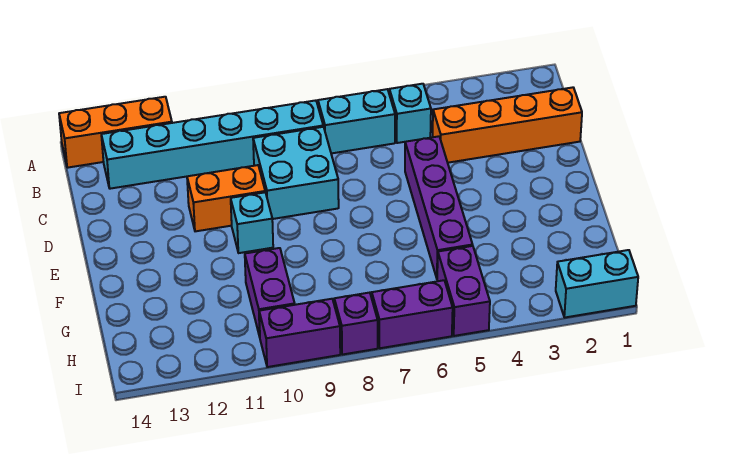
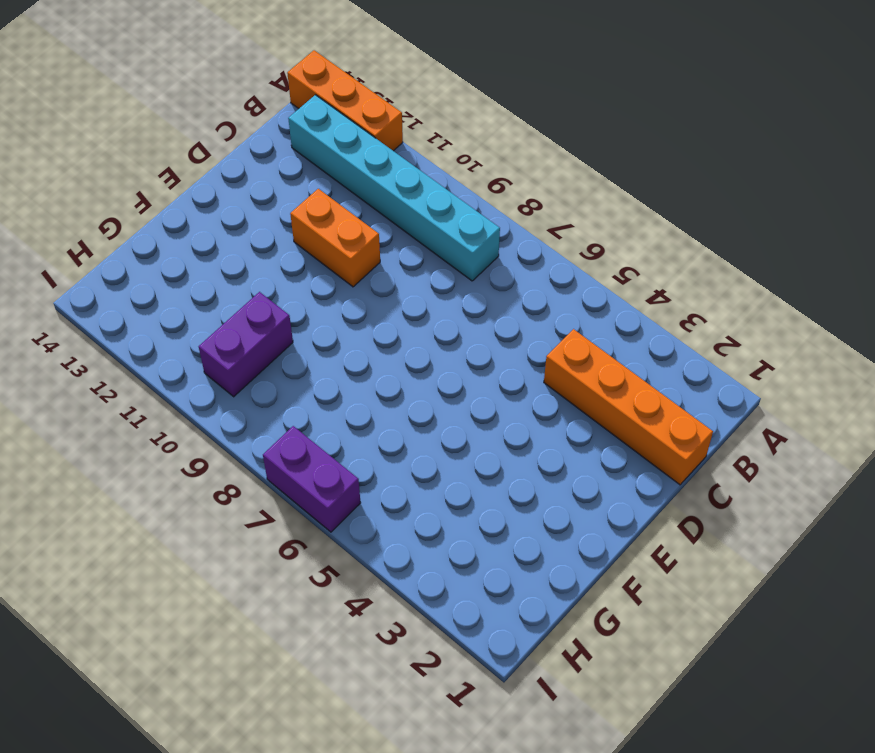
none -> cyan brick B5 level 1
none -> cyan brick B6:B7 level 1
none -> cyan brick C8:D9 level 1

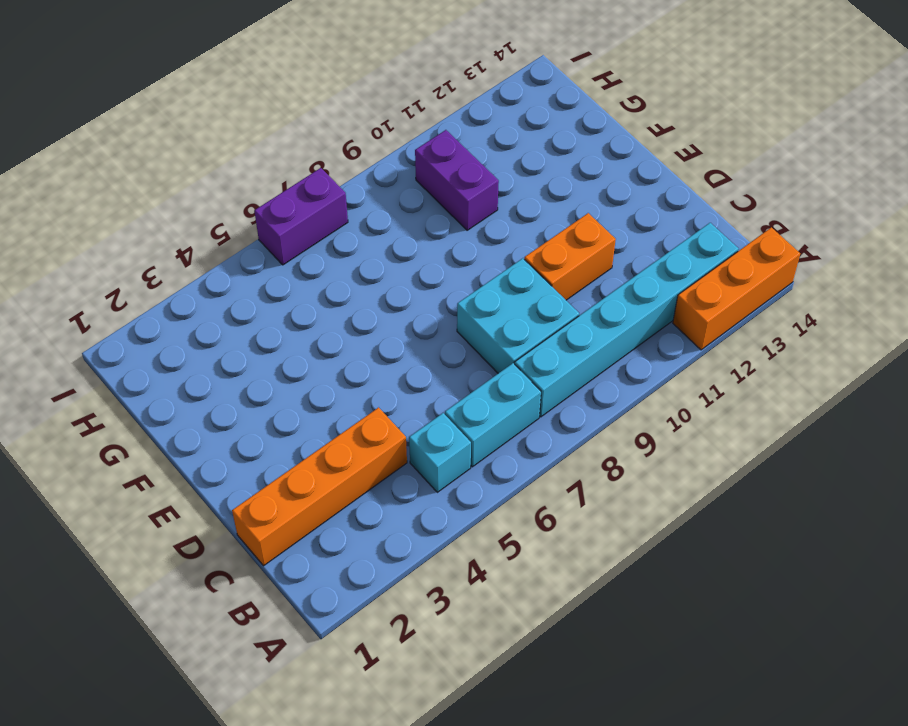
none -> purple brick D5:G5 level 1
none -> cyan brick E10 level 1
none -> purple brick H5:I5 level 1

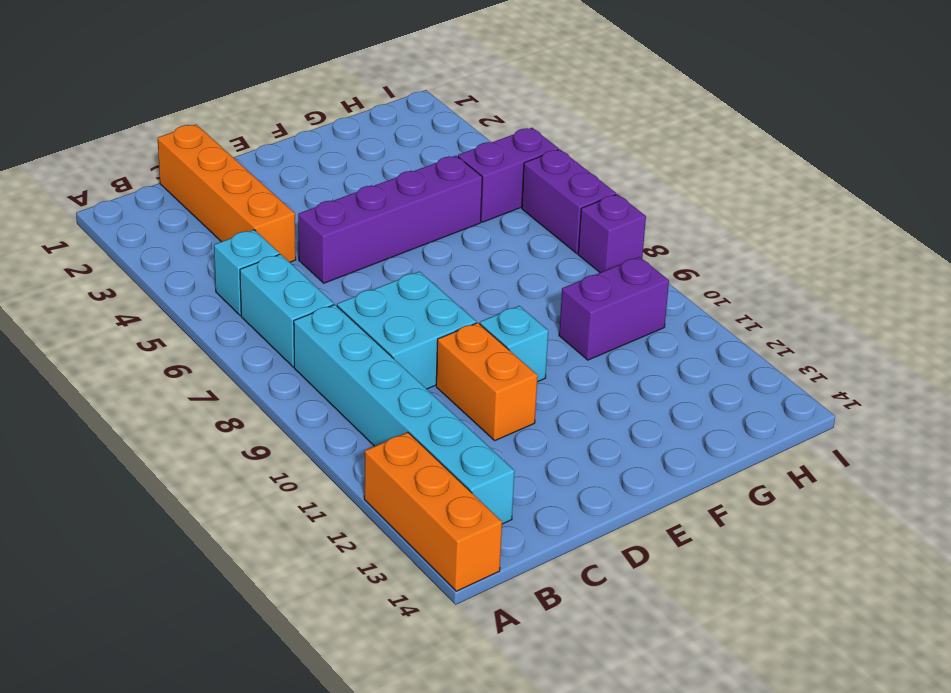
none -> cyan brick I1:I2 level 1
none -> purple brick I9:I10 level 1

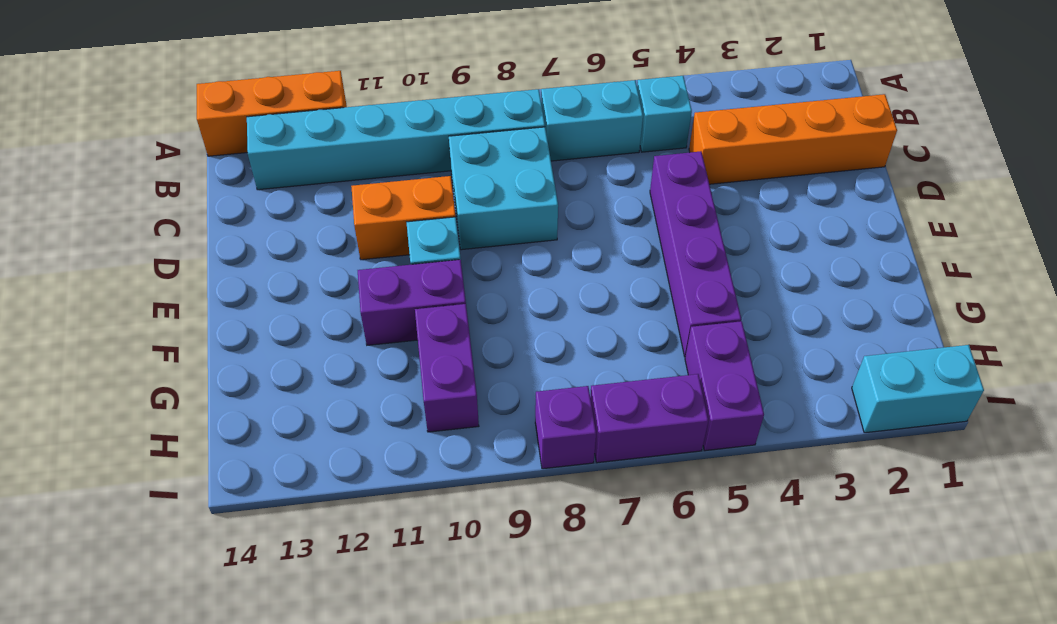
purple brick F10:F11 level 1 -> purple brick I9:I10 level 1

